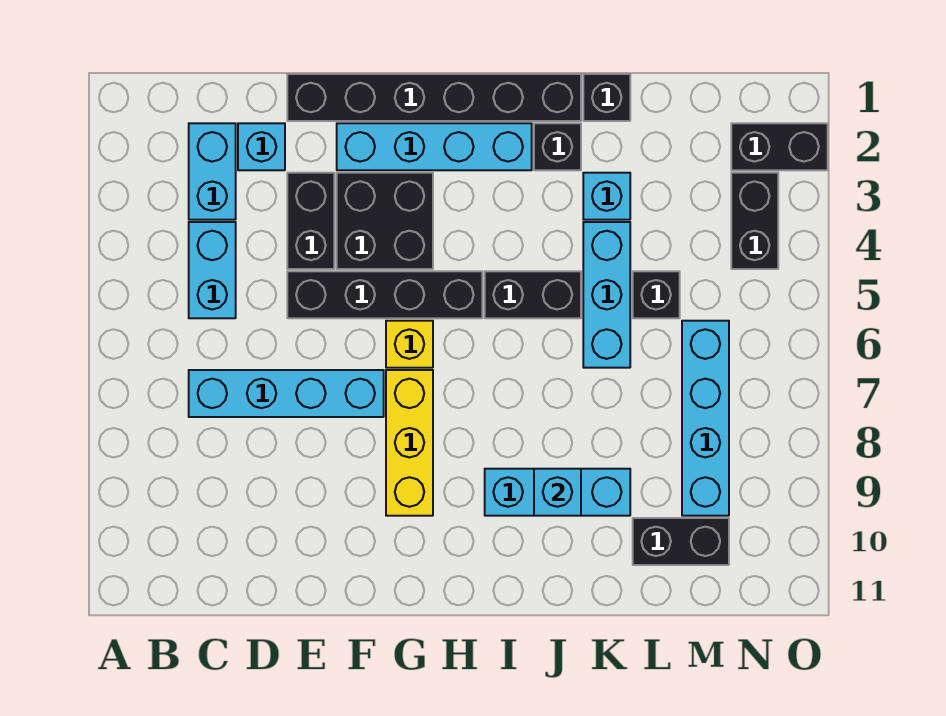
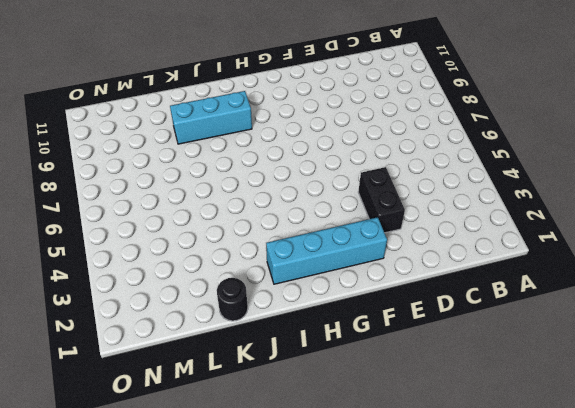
black round brick K1 level 1 -> black brick K1 level 1
none -> cyan brick C2:C3 level 1
none -> cyan brick C4:C5 level 1
none -> cyan brick C7:F7 level 1

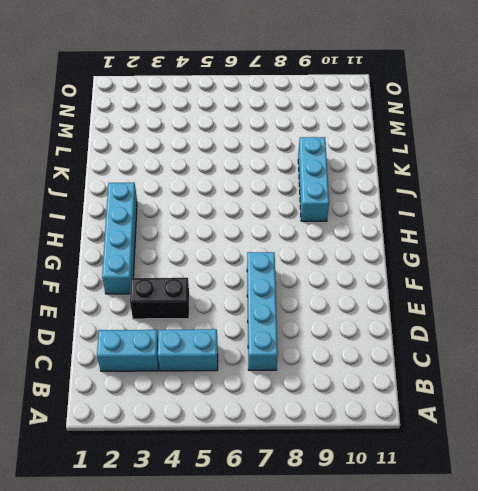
none -> cyan brick D2 level 1
none -> black brick E1:J1 level 1
none -> black brick E5:H5 level 1

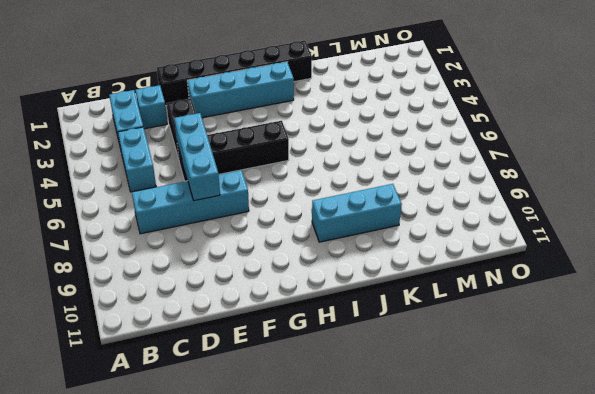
cyan brick E5:E7 level 2 -> cyan brick K4:K6 level 1
none -> black brick F3:G4 level 1
none -> yellow brick G6 level 1
none -> yellow brick G7:G9 level 1

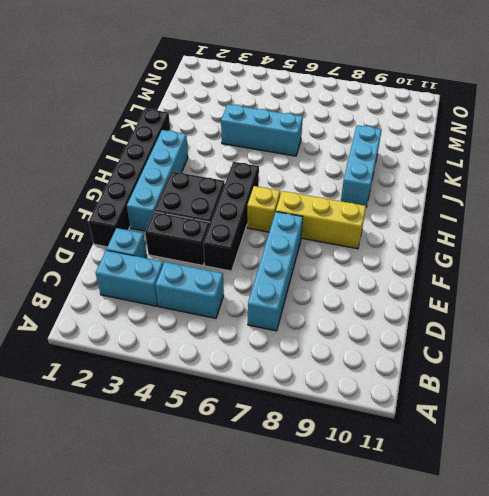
none -> black brick I5:J5 level 1
none -> black brick J2 level 1
none -> black brick K1 level 1

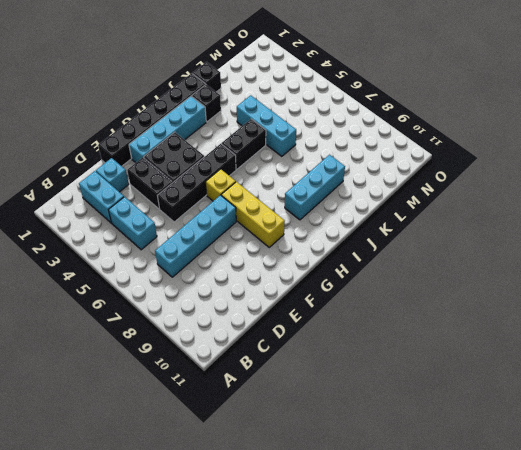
none -> cyan brick K3 level 1
none -> black brick L5 level 1
none -> black brick L10:M10 level 1

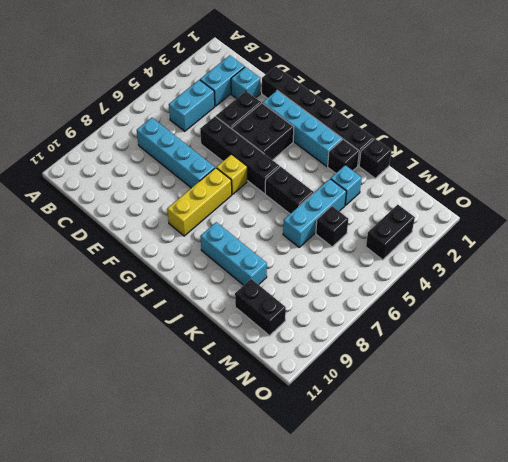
none -> cyan brick M6:M9 level 1
none -> black brick N2:O2 level 1
none -> cyan brick J9 level 2

